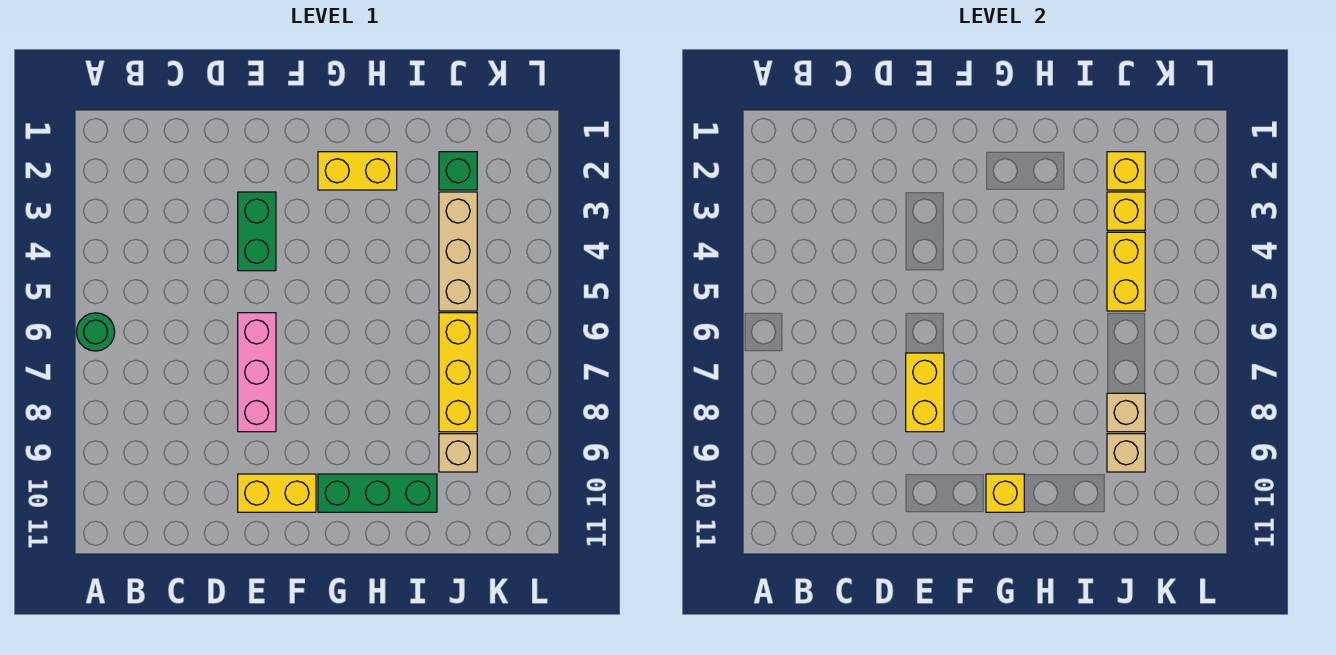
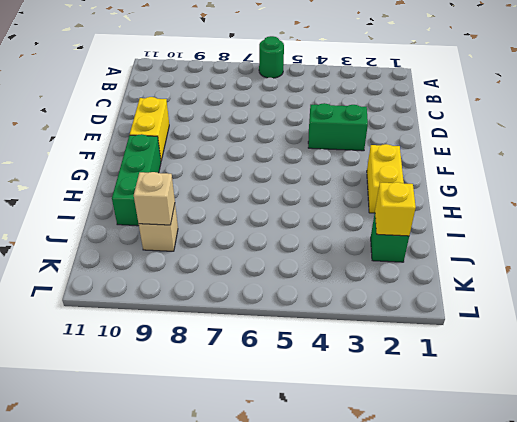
none -> pink brick E6:E8 level 1
none -> tan brick J3:J5 level 1
none -> yellow brick J6:J8 level 1

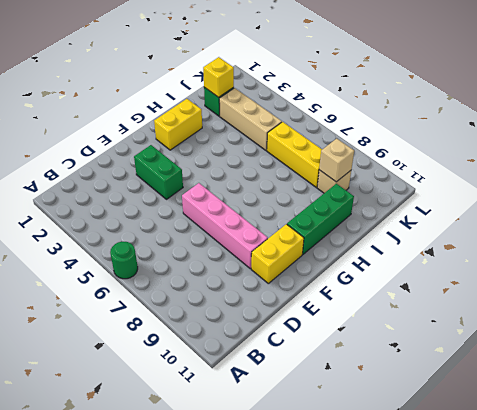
pink brick E6:E9 level 1 -> pink brick E6:E8 level 1
none -> yellow brick E7:E8 level 2
none -> yellow brick G10 level 2
none -> yellow brick J3 level 2

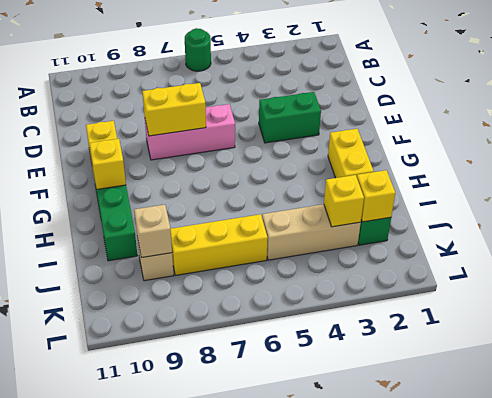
none -> yellow brick J4:J5 level 2
none -> tan brick J8 level 2

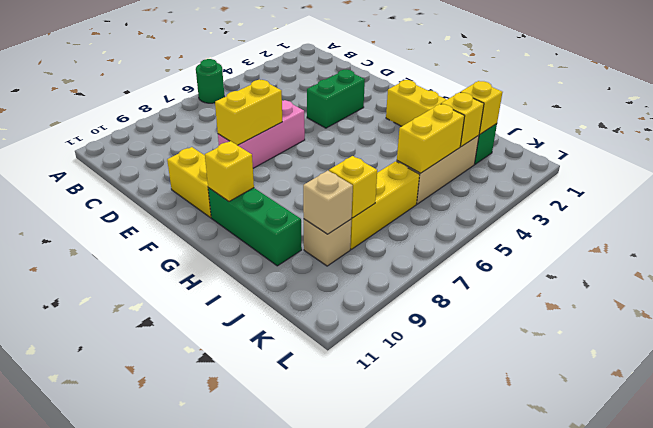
yellow brick J8 level 2 -> tan brick J8 level 2

